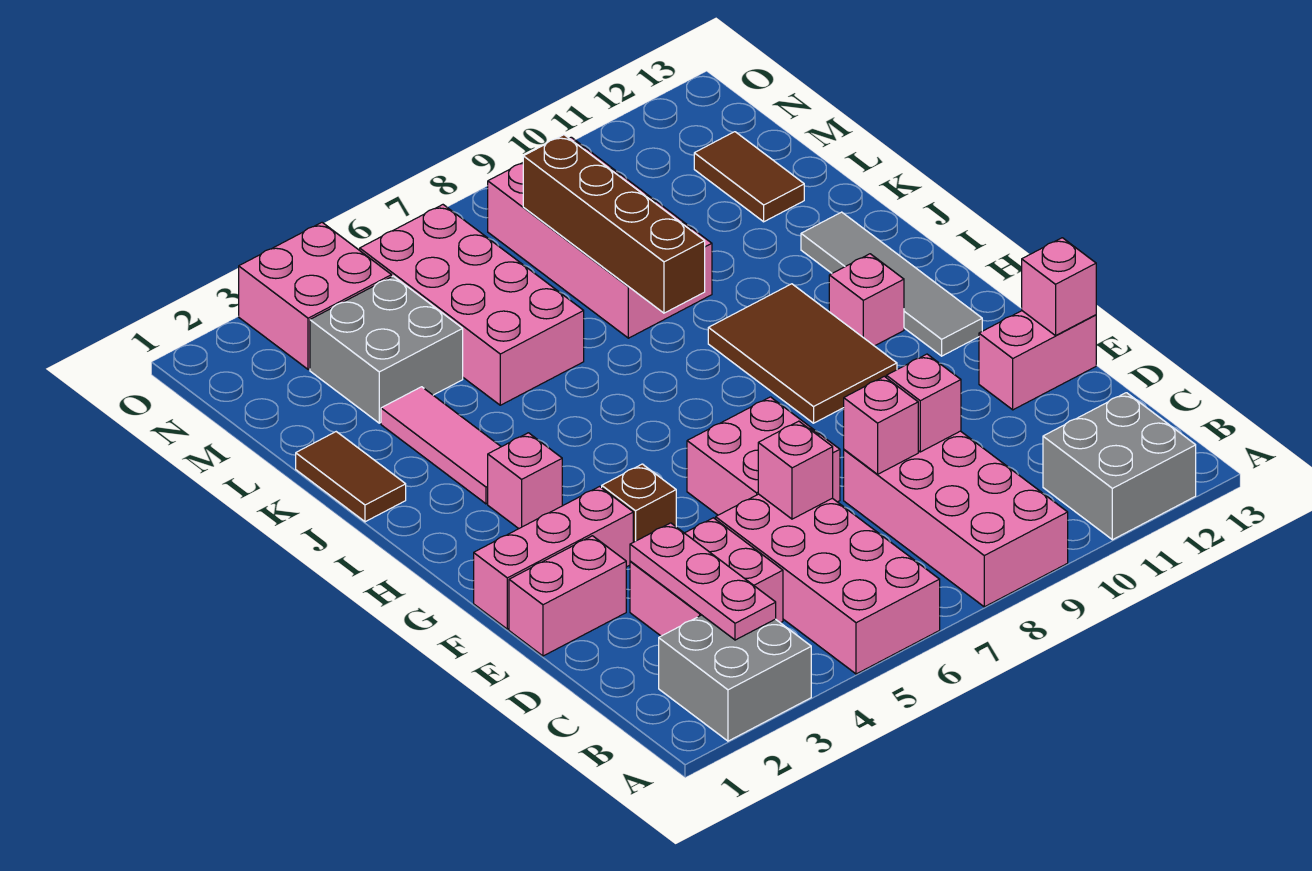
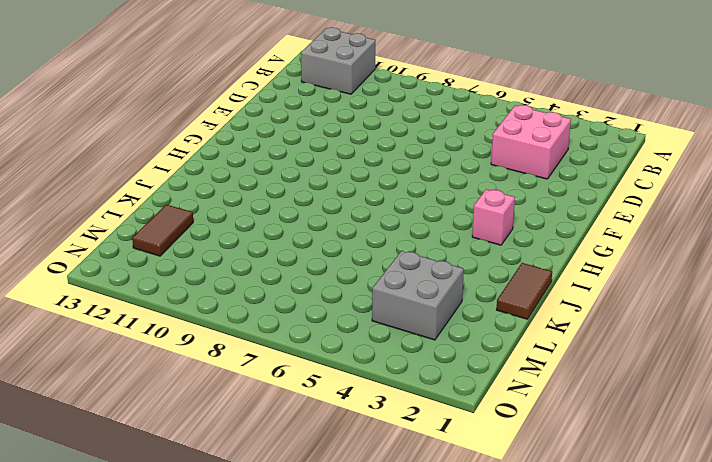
none -> grey brick A2:B3 level 1
none -> pink brick A5:D6 level 1
none -> pink brick A8:D9 level 1

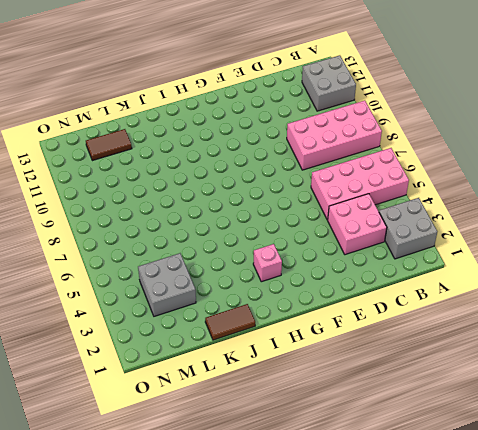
none -> pink brick E1:E2 level 1
none -> pink brick E6:F7 level 1
none -> pink brick E12:E13 level 1

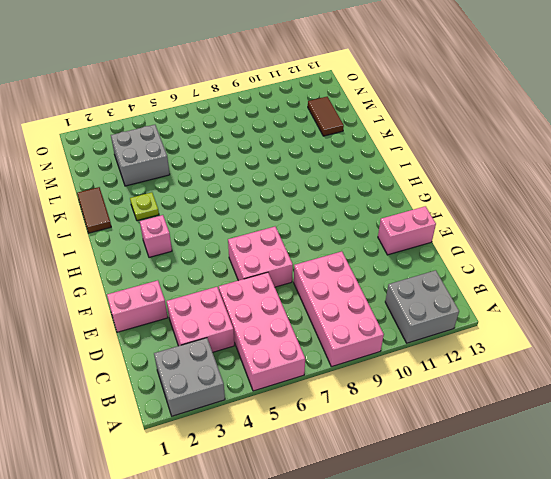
lime plate J3 level 1 -> pink tile I3:K3 level 1
none -> pink brick F1:F3 level 1
none -> brown brick F4 level 1
none -> brown tile G9:I10 level 1

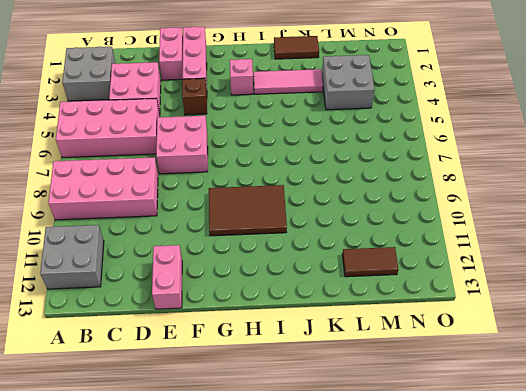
none -> grey tile G12:J12 level 1
none -> pink brick H11 level 1
none -> pink brick K5:N6 level 1

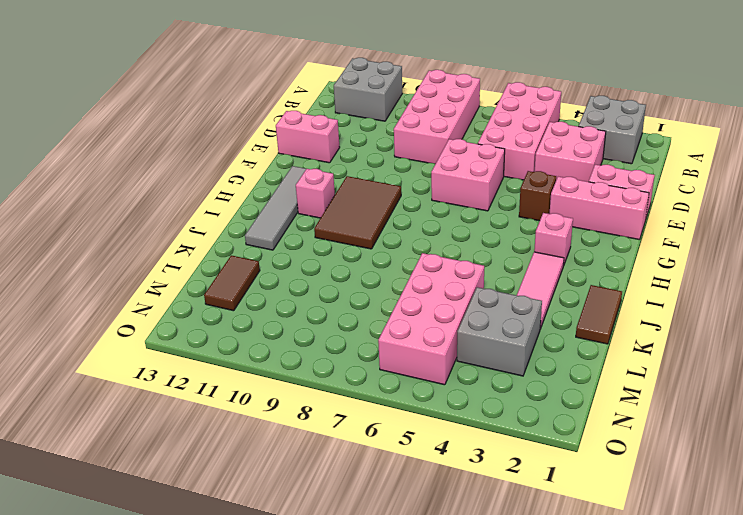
none -> pink brick K8:N9 level 1
none -> pink brick N3:O4 level 1
none -> pink plate B3:D3 level 2

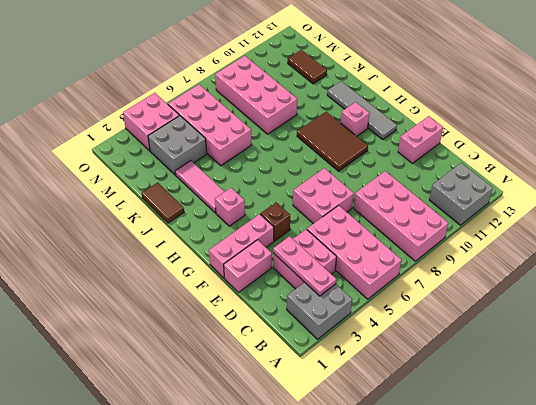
none -> pink brick D6 level 2
none -> pink brick D8 level 2
none -> pink brick D9 level 2

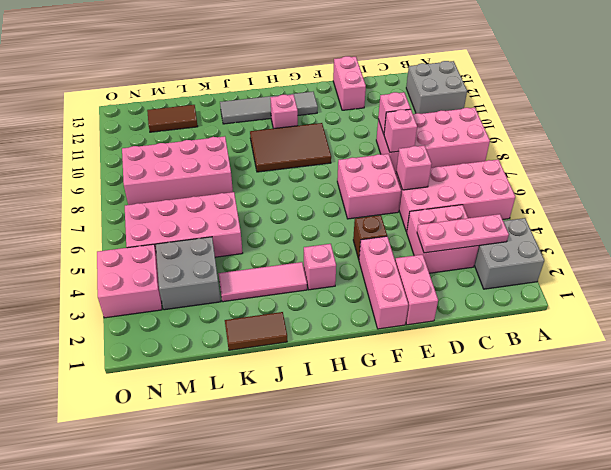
none -> pink brick E13 level 2
none -> brown brick J8:M8 level 2

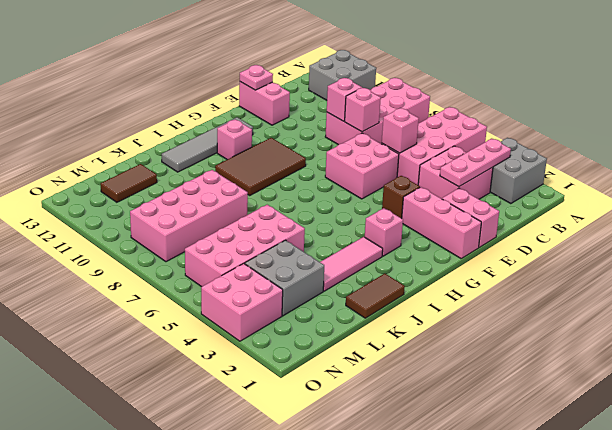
pink plate E13 level 2 -> pink brick E13 level 2
none -> brown brick J8:M8 level 2

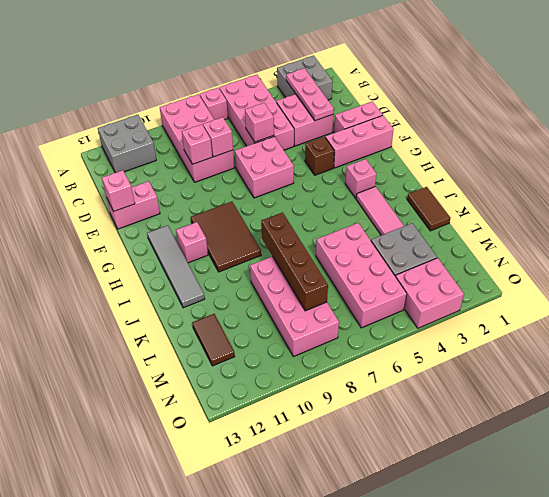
pink brick A7 level 1 -> none

